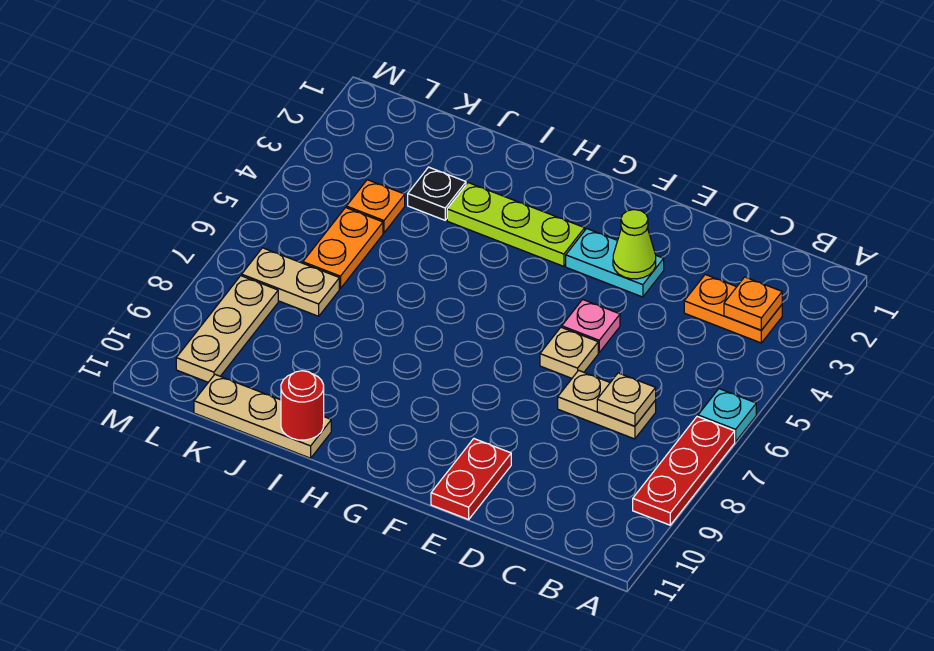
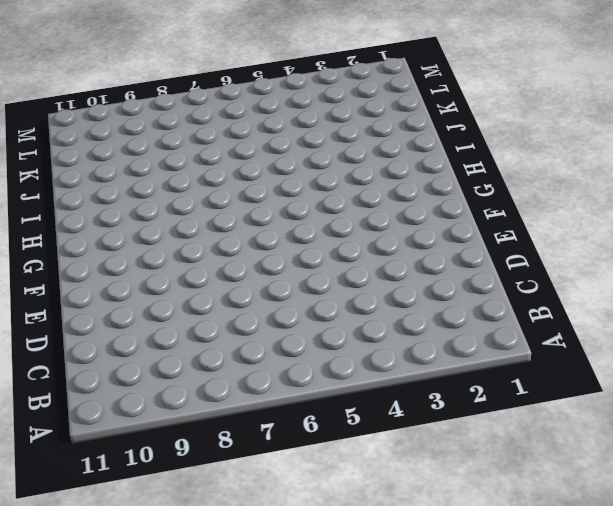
none -> cyan plate A6 level 1
none -> red plate A7:A9 level 1
none -> orange plate B3:C3 level 1

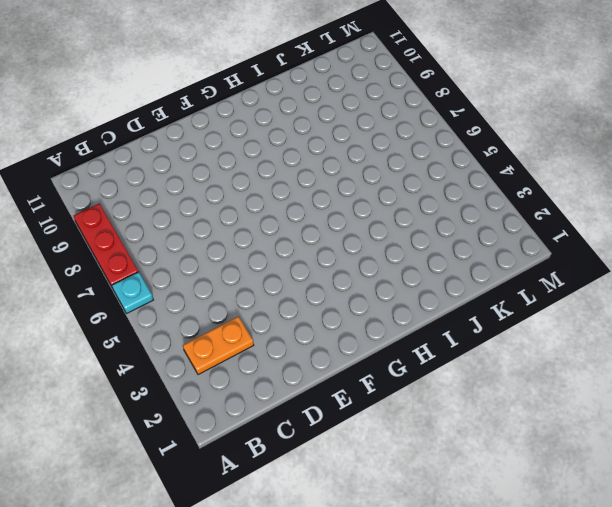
none -> tan plate C7:D7 level 1
none -> cyan plate E3:F3 level 1
none -> pink plate E5 level 1

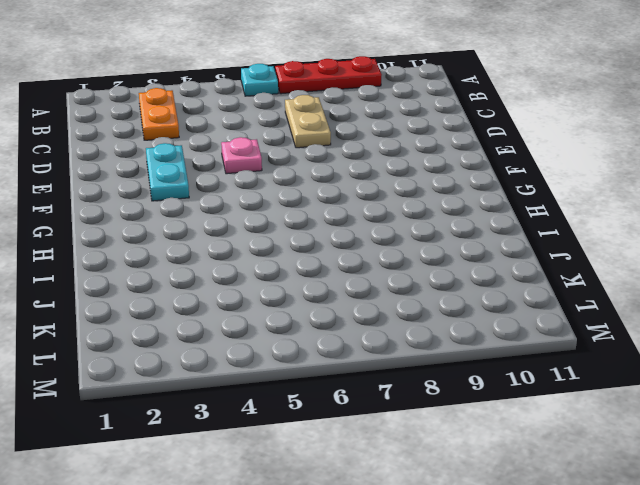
none -> tan plate E6 level 1
none -> red plate E10:E11 level 1
none -> lime plate G3:I3 level 1

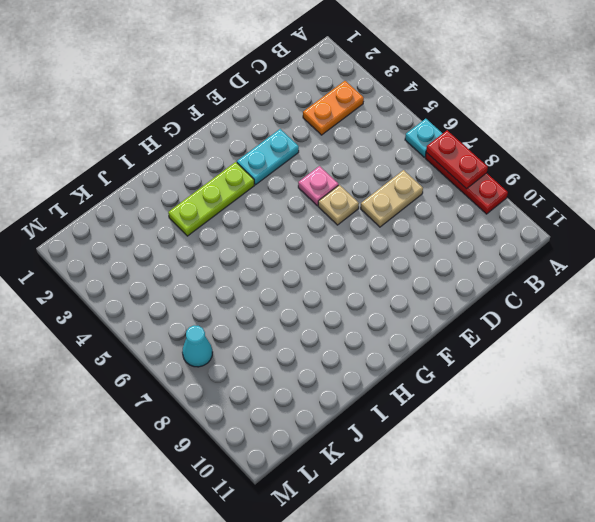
red plate A7:A8 level 2 -> red plate E10:E11 level 1
cyan cone L7 level 1 -> tan plate K7:L7 level 1
none -> tan plate I11:K11 level 1
none -> black plate J3 level 1
none -> orange plate K4 level 1

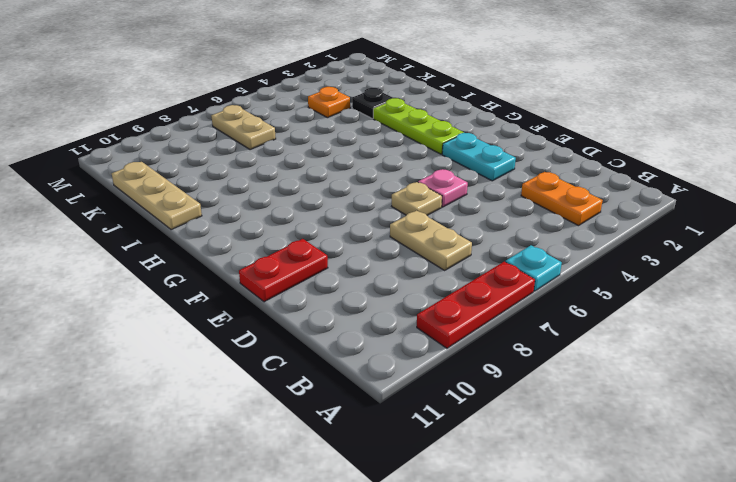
none -> orange plate K5:K6 level 1
none -> tan plate L8:L10 level 1
none -> orange plate B3 level 2

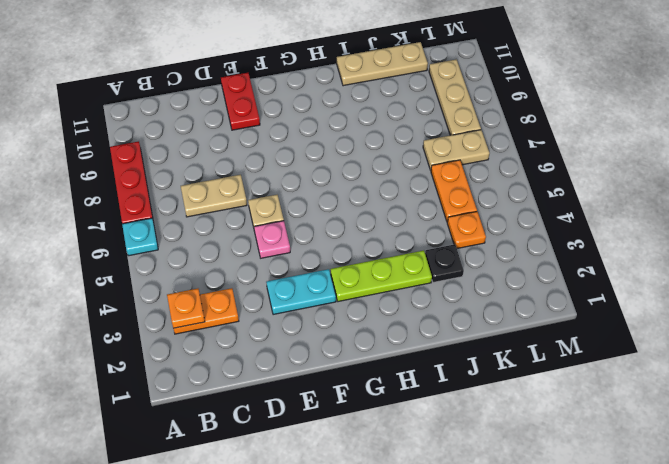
none -> tan plate C7 level 2
none -> lime cone E3 level 2
none -> red round brick I11 level 2

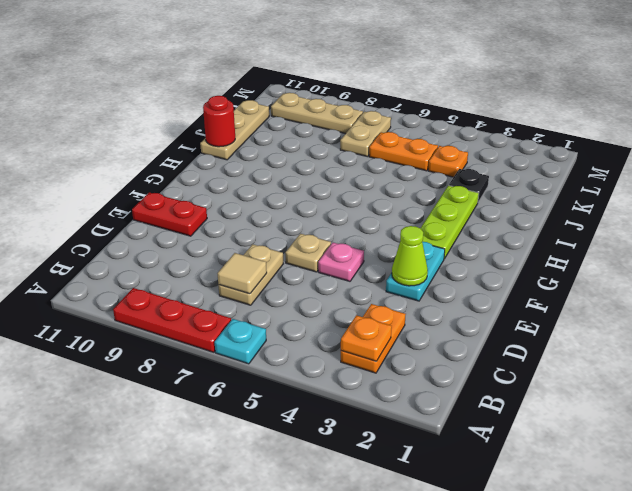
tan tile C7 level 2 -> tan plate C7 level 2

